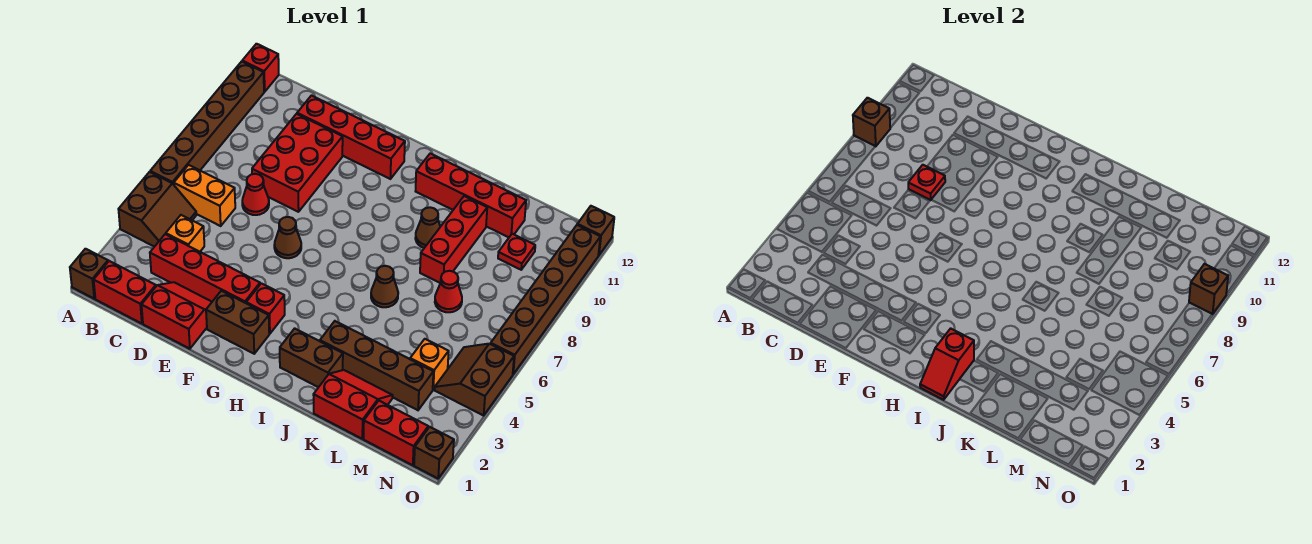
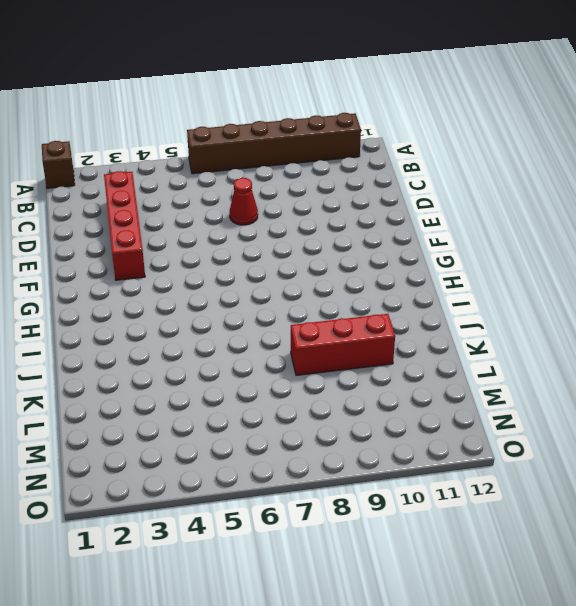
none -> brown slope A4:B5 level 1 top A
none -> red brick A12 level 1
none -> red brick B1:C1 level 1
none -> orange brick B6:C6 level 1

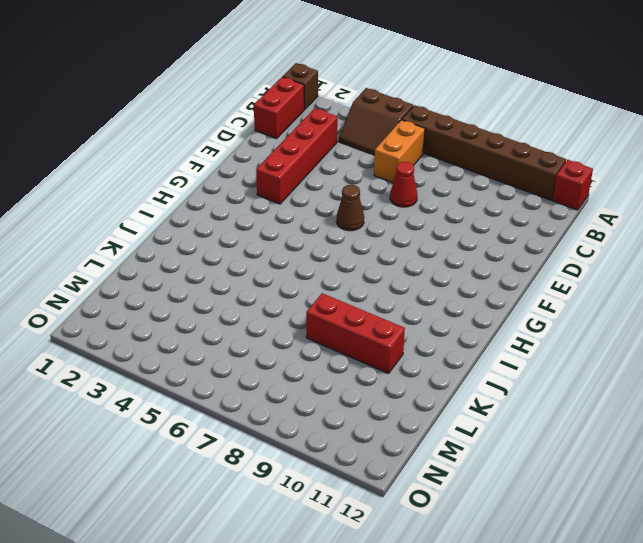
none -> orange brick C4 level 1
none -> red slope D1:E2 level 1 top 1
none -> red brick D8:E10 level 1
none -> red brick D11:G11 level 1

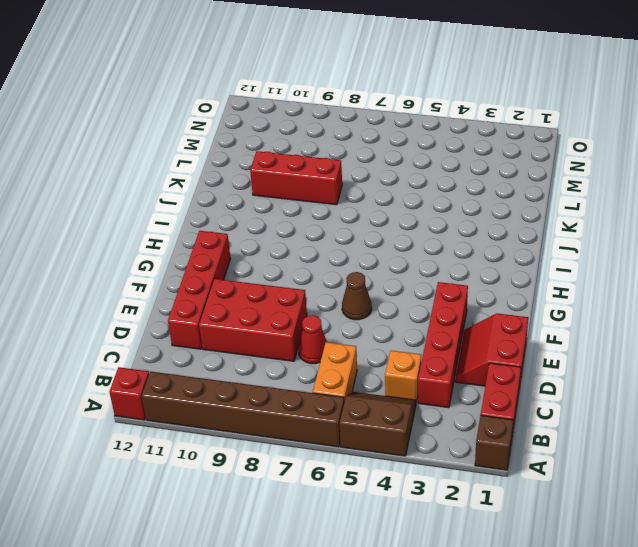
none -> brown brick F2:G2 level 1
none -> red brick G3 level 1
none -> brown brick I2:J2 level 1
none -> red brick I11:L11 level 1

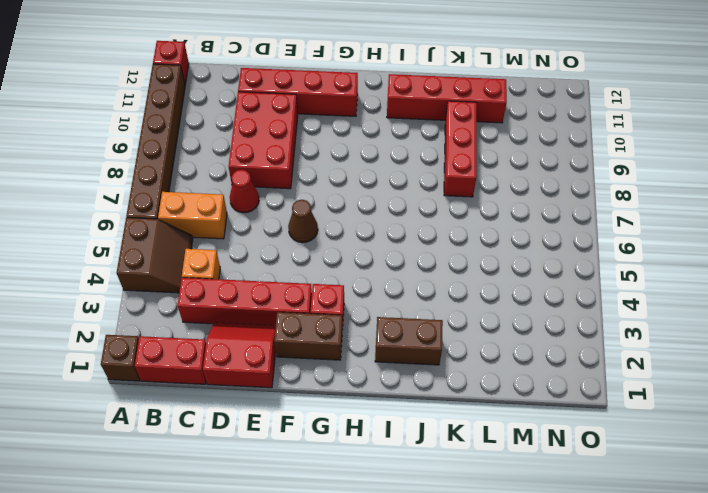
none -> brown brick J3:M3 level 1
none -> brown cone J6 level 1
none -> brown cone J9 level 1
none -> red slope K1:L2 level 1 top 1

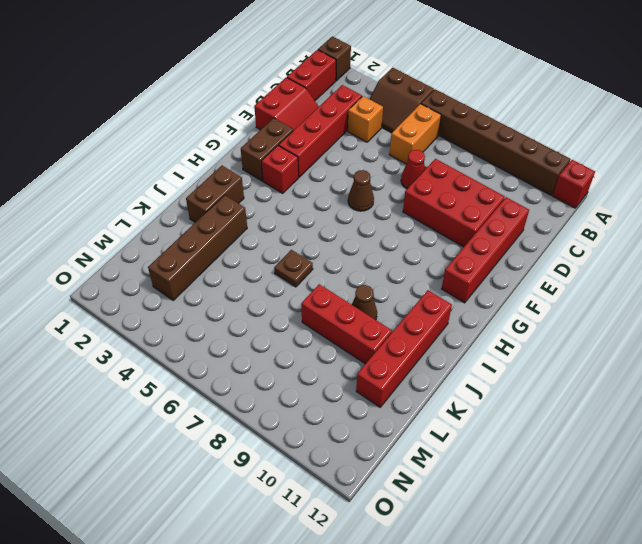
brown plate J6 level 1 -> brown cone J6 level 1
none -> red slope K1:L2 level 1 top 1
none -> red cone L7 level 1
none -> red brick M1:N1 level 1
none -> orange brick M4 level 1

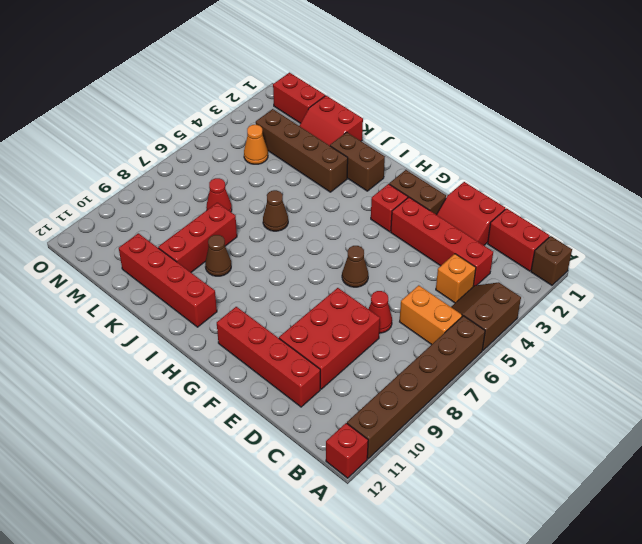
orange cone M4 level 1 -> orange brick M4 level 1
none -> red plate M10 level 1
none -> brown slope N4:O5 level 1 top O
none -> brown brick O1 level 1
none -> brown brick O6:O11 level 1

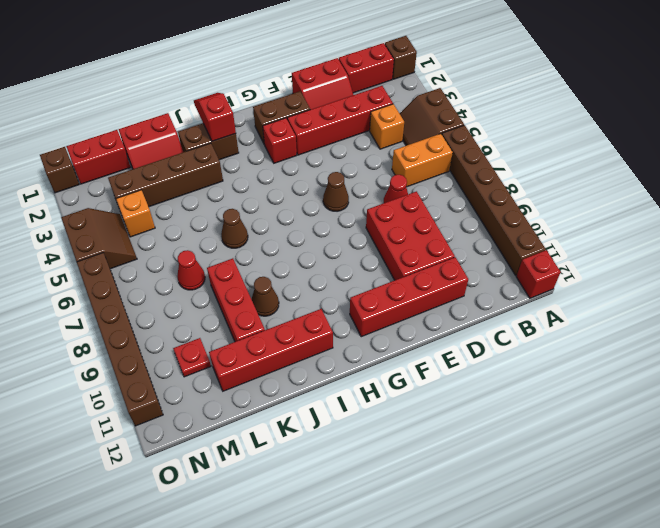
none -> brown brick O12 level 1
none -> brown brick A9 level 2
none -> red plate D8 level 2
none -> brown brick O9 level 2

